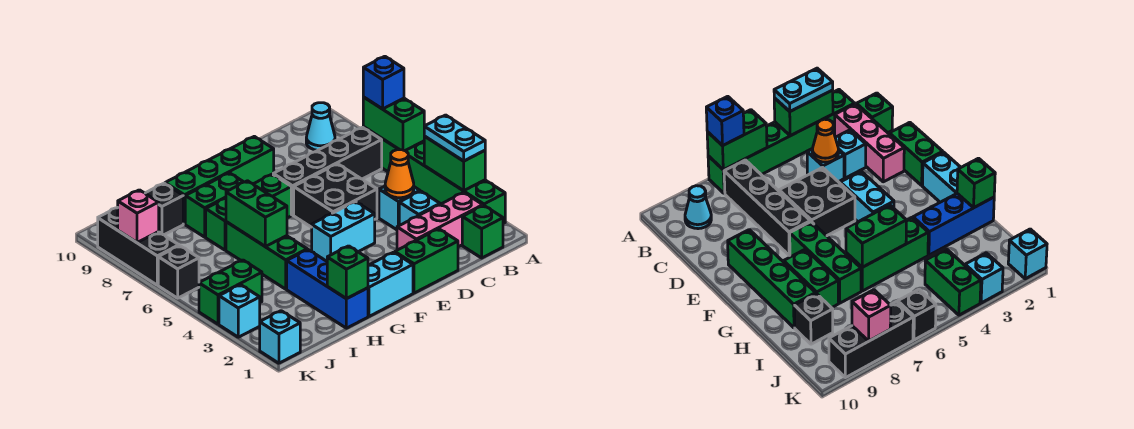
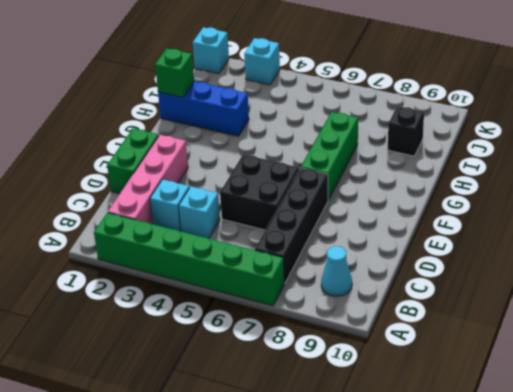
pink brick B2:E2 level 1 -> pink brick B2:D2 level 1
none -> green brick B1 level 1
none -> cyan brick E4:F4 level 1
none -> green brick E9:H9 level 1
none -> cyan brick F1:G1 level 1

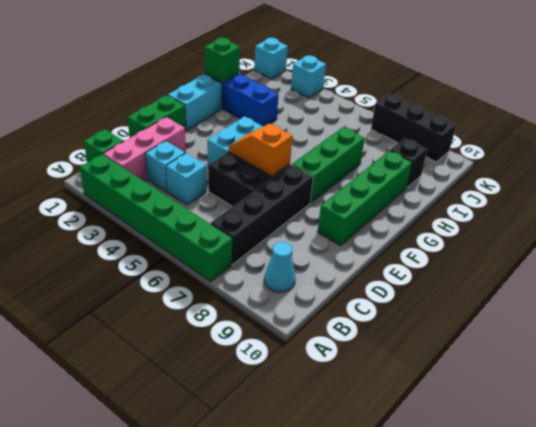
orange slope E5:E6 level 2 top 6 -> none
none -> green brick G8:H8 level 1
none -> green brick H4:H6 level 1
none -> green brick J4:K4 level 1
none -> black brick K6 level 1

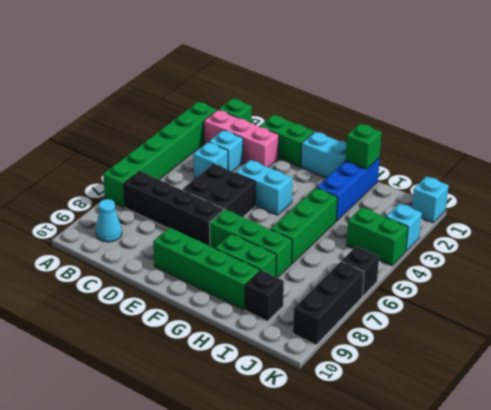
none -> green brick A3:A4 level 2
none -> green brick A6:A7 level 2
none -> orange cone C4 level 2
none -> green brick H5:H6 level 2

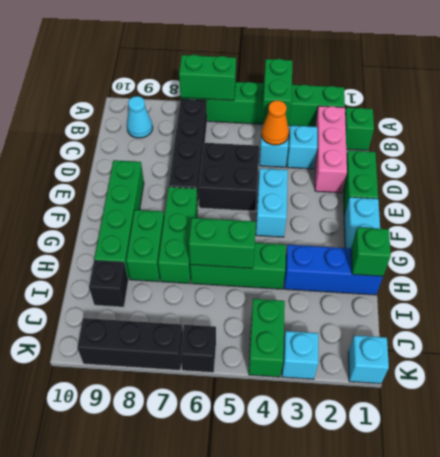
green brick A4:B4 level 2 -> green brick A3:A4 level 2
none -> pink brick K8 level 2
none -> cyan plate A3:A4 level 3
none -> blue brick A7 level 3

